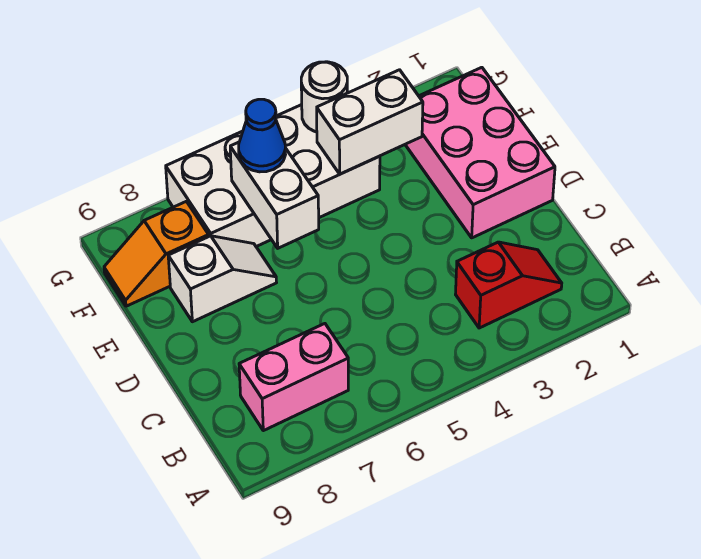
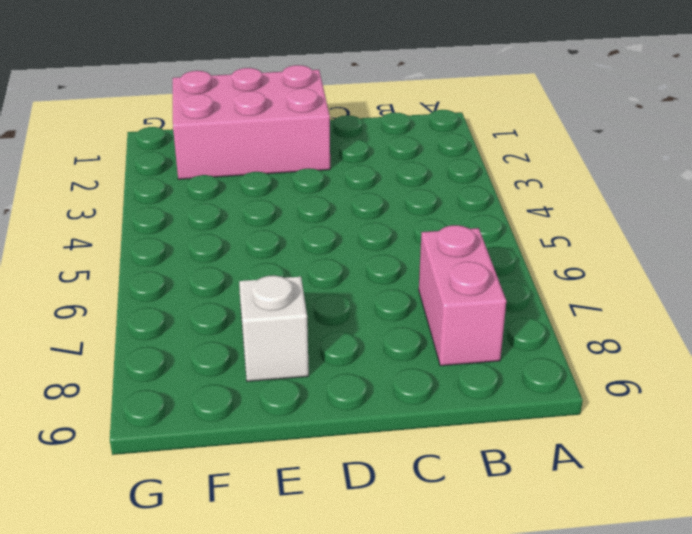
none -> red slope B2:B3 level 1 top 3
none -> white brick F4:G7 level 1

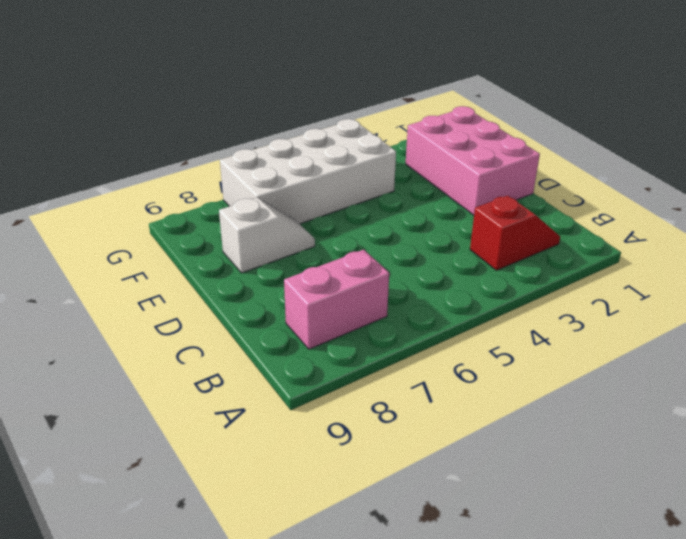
none -> orange slope F8:F9 level 1 top 8
none -> white brick E6:F6 level 2

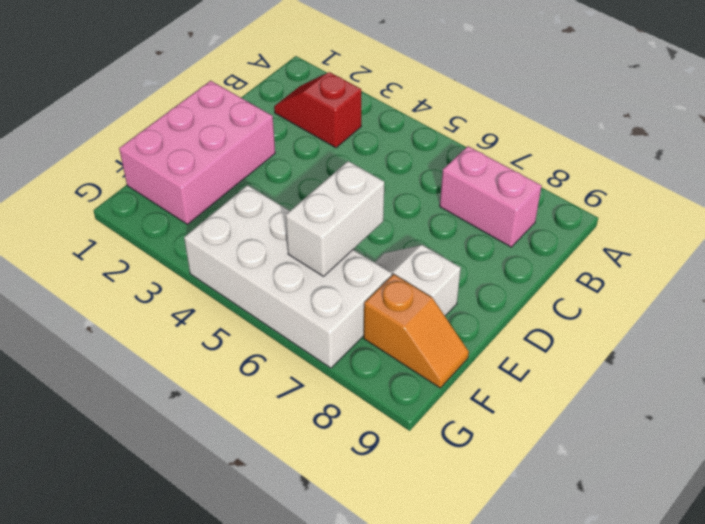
none -> white brick F3:F4 level 2
none -> white round brick G4 level 2

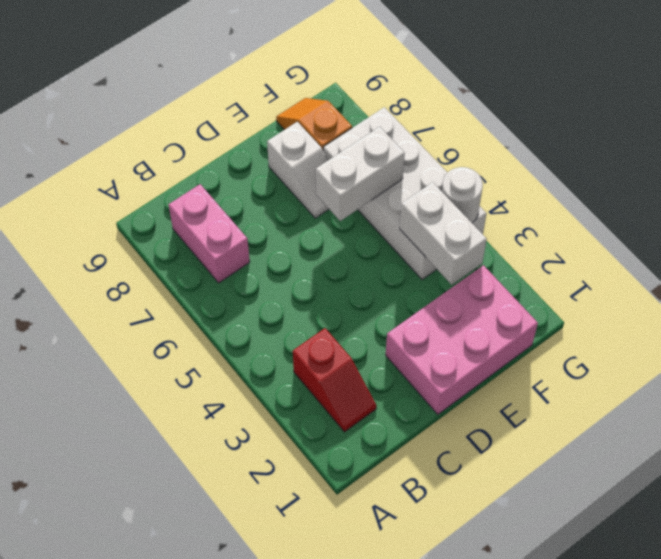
none -> blue cone F6 level 3

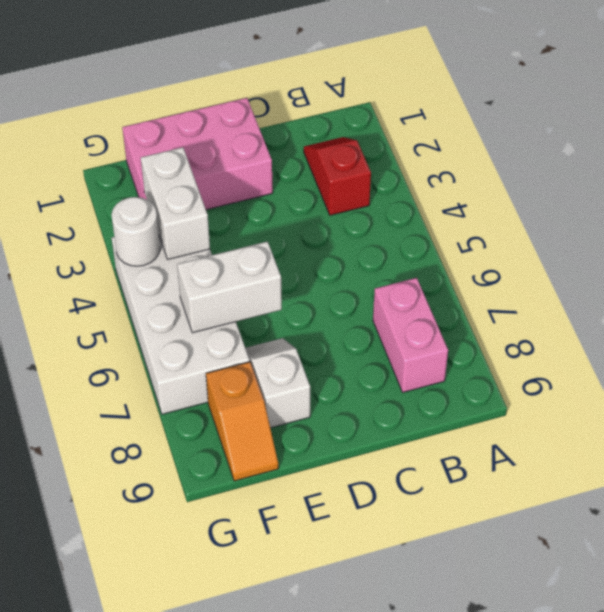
none -> blue cone F6 level 3

